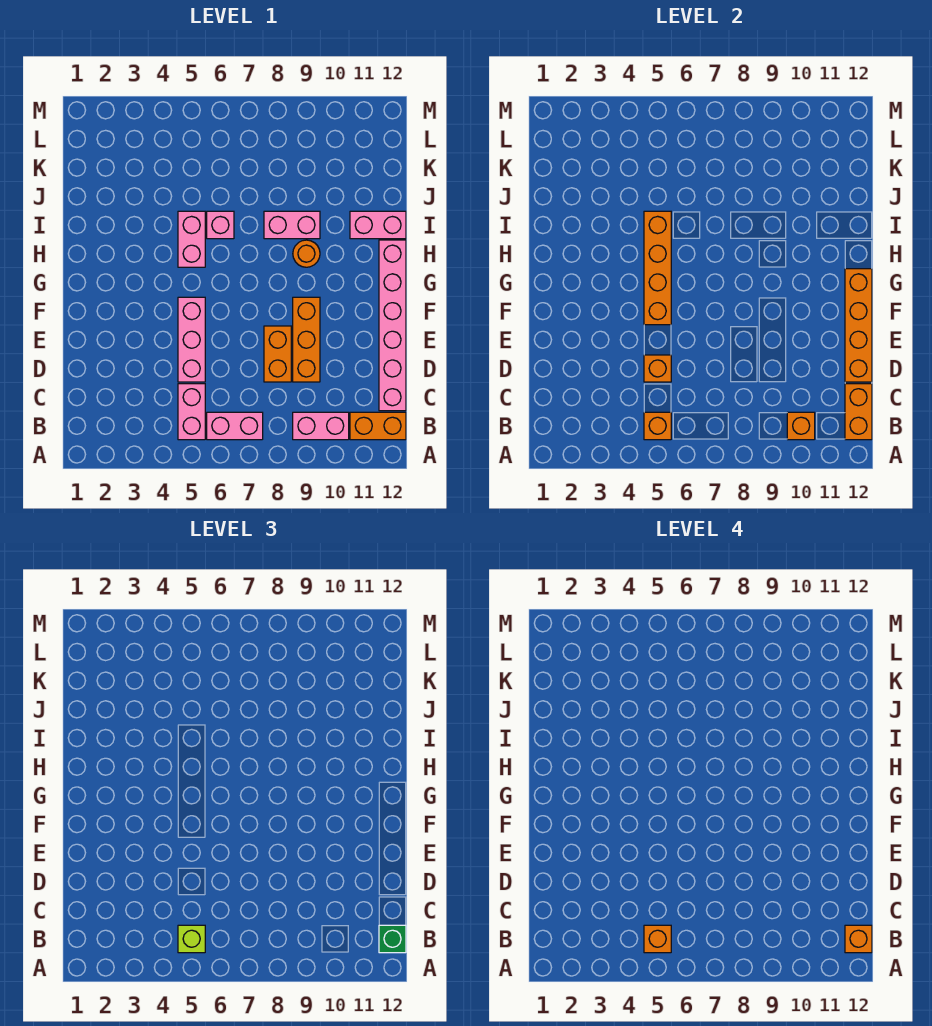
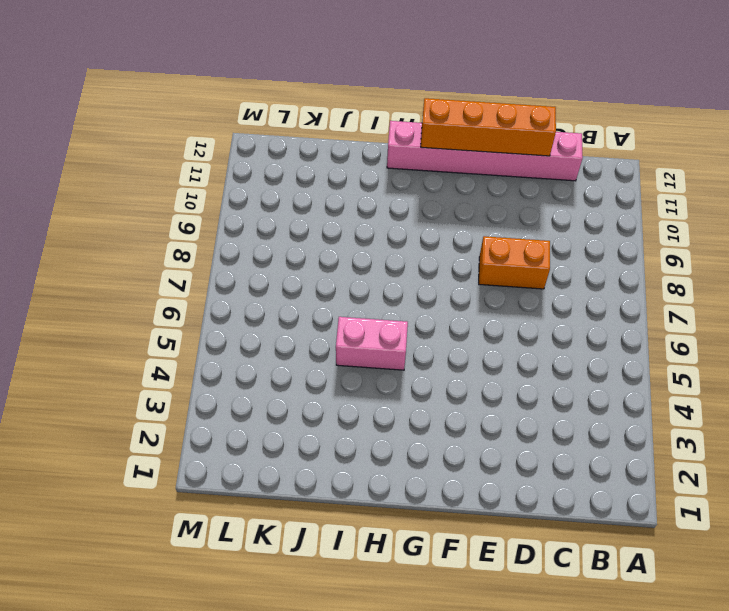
none -> pink brick B5:C5 level 1
none -> pink brick B6:B7 level 1
none -> pink brick B9:B10 level 1

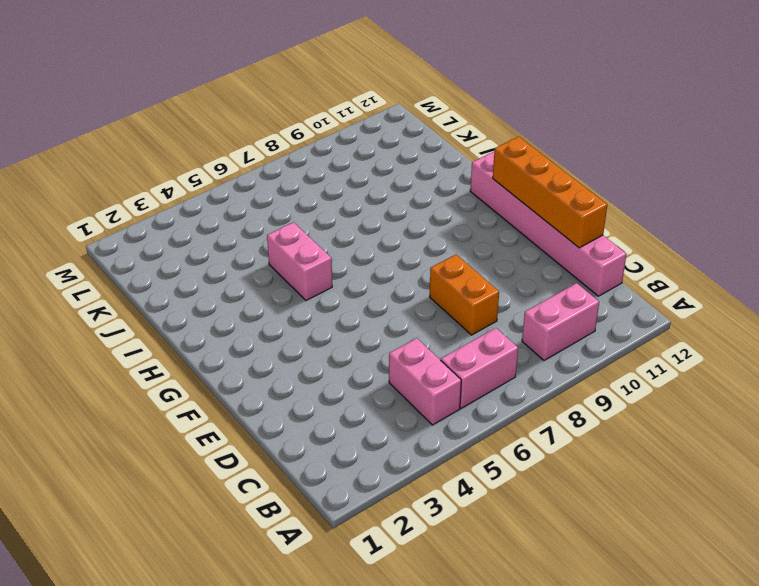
none -> orange brick B11:B12 level 1
none -> pink brick D5:F5 level 1
none -> orange brick D9:F9 level 1

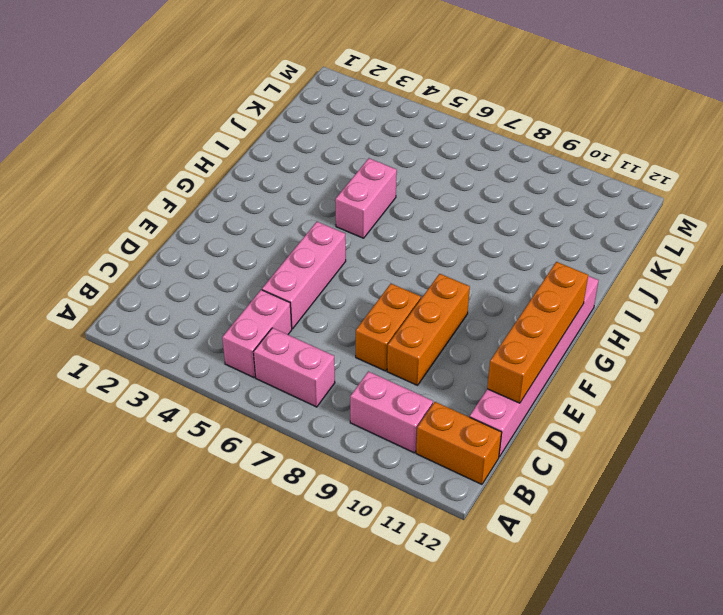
none -> orange round brick H9 level 1
none -> pink brick I6 level 1
none -> pink brick I8:I9 level 1

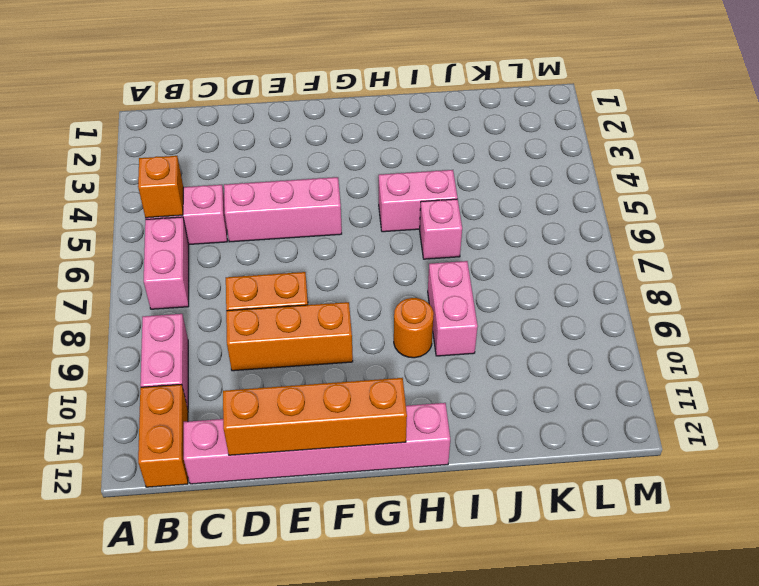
none -> pink brick I11:I12 level 1
none -> orange brick B10 level 2
none -> orange brick B12:C12 level 2

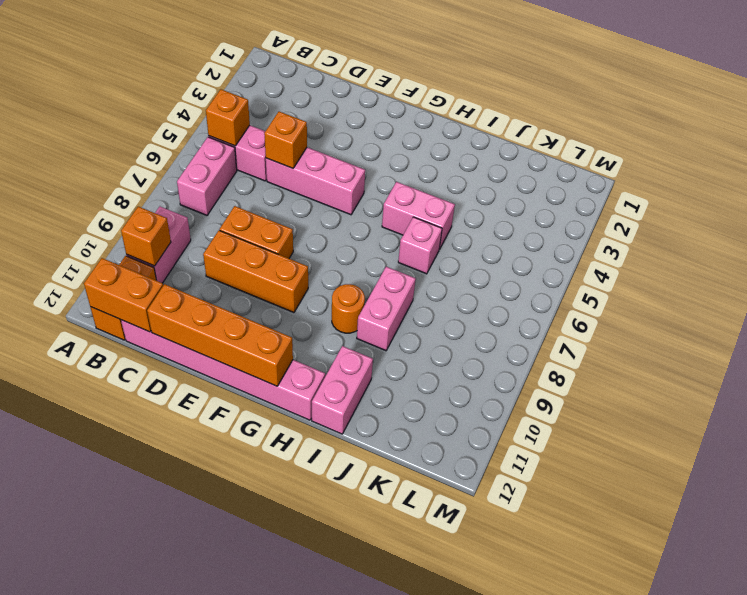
none -> orange brick F5:I5 level 2
none -> lime brick B5 level 3
none -> green brick B12 level 3

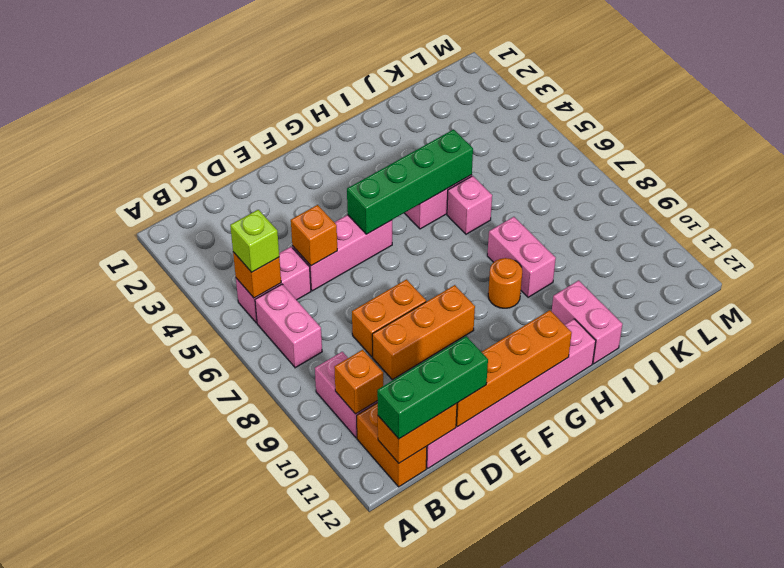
green brick B12:D12 level 3 -> green brick B12 level 3
green brick F5:I5 level 2 -> orange brick F5:I5 level 2
none -> orange brick B5 level 4
none -> orange brick B12 level 4

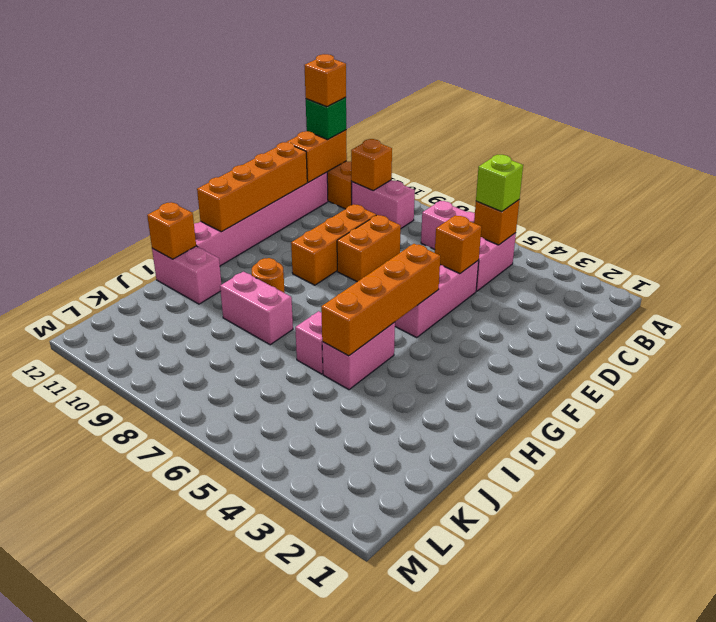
orange brick I12 level 2 -> orange brick B5 level 4

